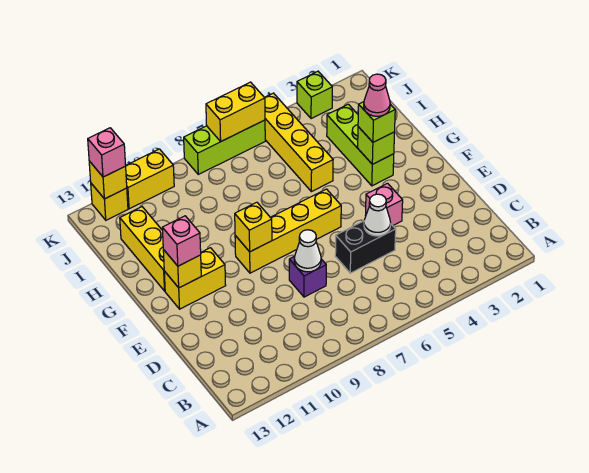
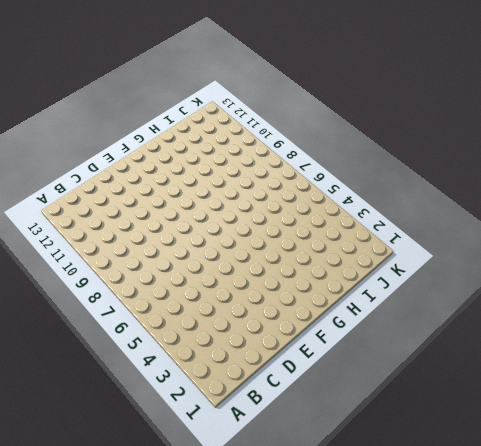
none -> black brick D5:D6 level 1
none -> purple brick D8 level 1
none -> pink brick E4 level 1

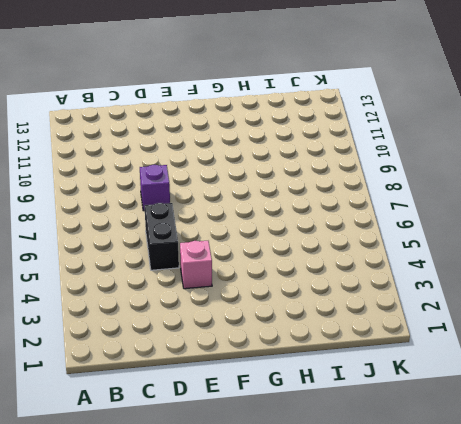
none -> yellow brick F6:F9 level 1
none -> yellow brick F11:F12 level 1
none -> lime brick G3:I3 level 1

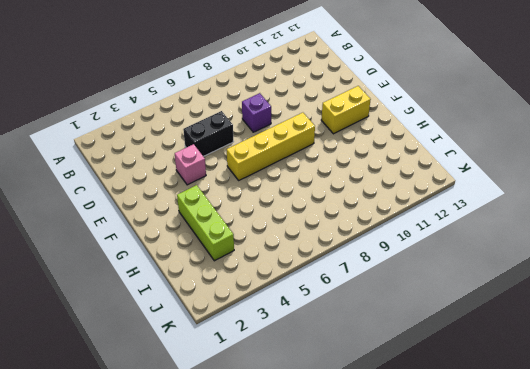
none -> yellow brick G12:I12 level 1
none -> yellow brick H5:K5 level 1
none -> lime brick K3 level 1

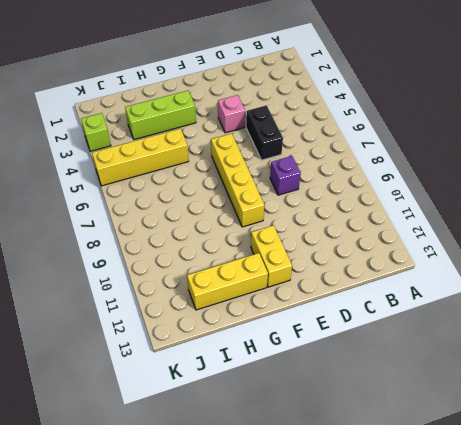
none -> lime brick K6:K8 level 1
none -> yellow brick K10:K11 level 1
none -> yellow brick K12 level 1

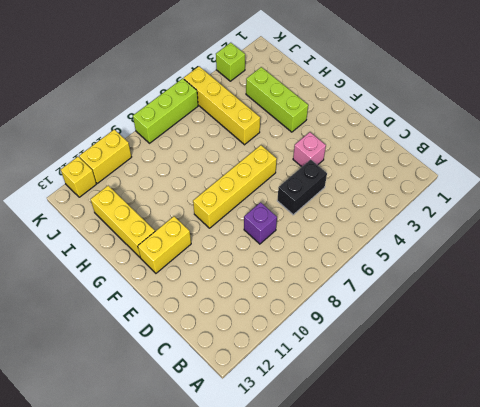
none -> white cone D5 level 2
none -> white cone D8 level 2
none -> yellow brick F9 level 2

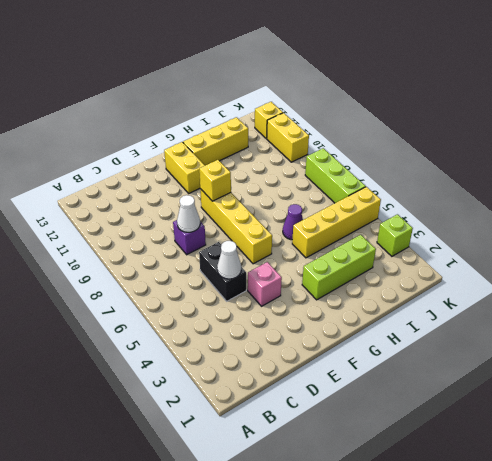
purple cone H6 level 1 -> none
none -> yellow brick F12 level 2
none -> lime brick G3 level 2
none -> yellow brick K6:K7 level 2

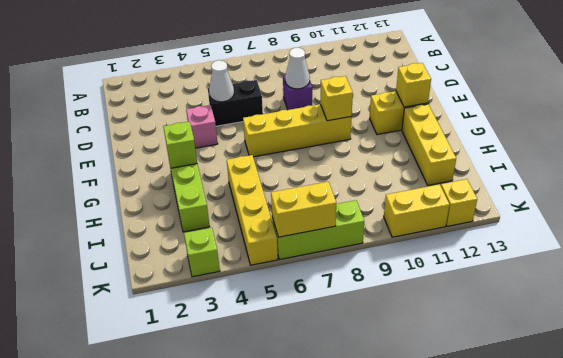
none -> yellow brick K12 level 2
none -> pink brick F12 level 3
none -> lime brick G3 level 3

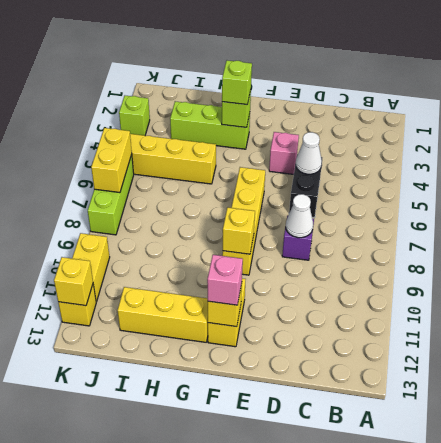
none -> pink brick K12 level 3
none -> pink cone G3 level 4

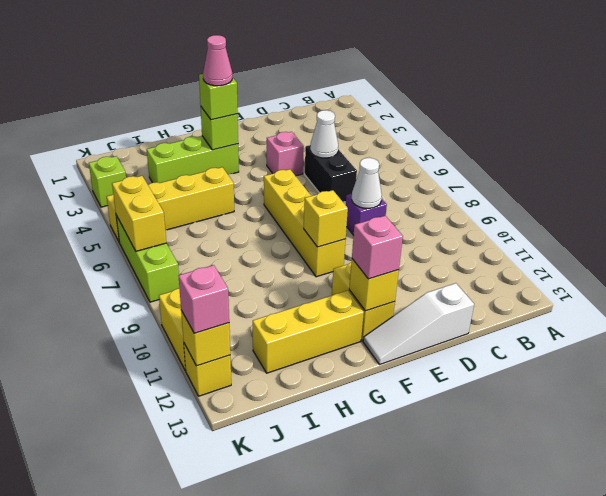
white slope D13:F13 level 1 top D -> none

